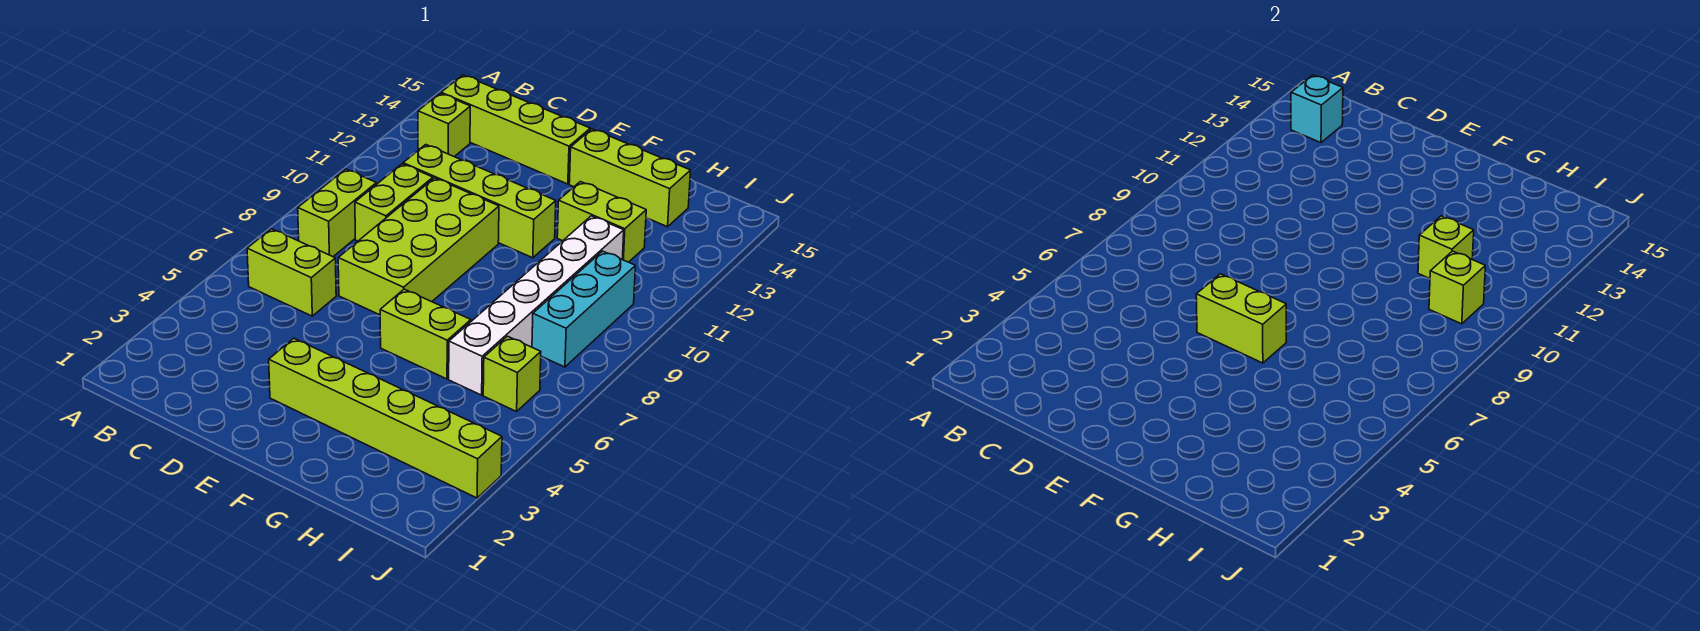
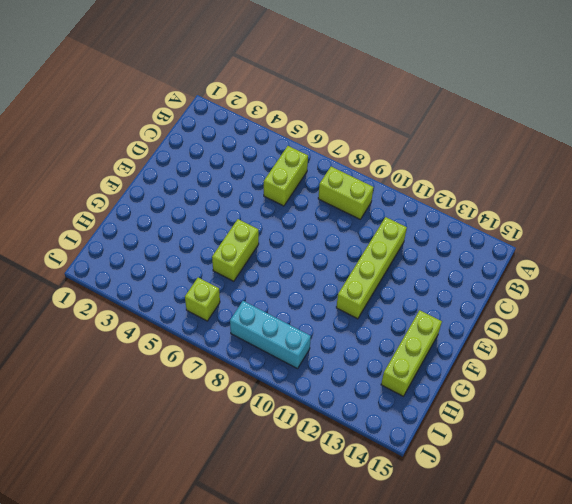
none -> lime brick B13 level 1
none -> lime brick B14:E14 level 1
none -> lime brick C9:C10 level 1

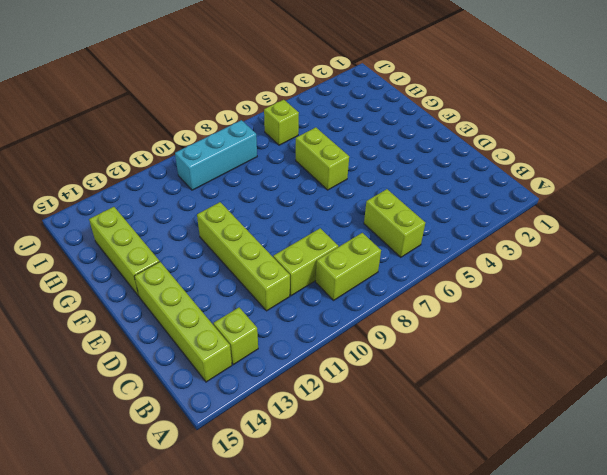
none -> lime brick D7:E10 level 1
none -> lime brick E3:J3 level 1
none -> lime brick G12:H12 level 1

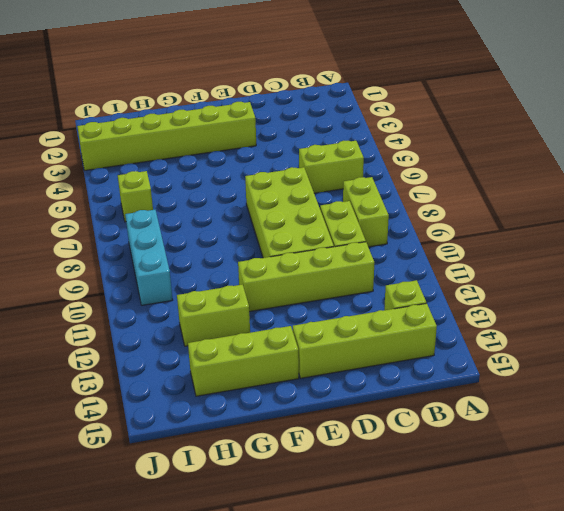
none -> lime brick F6:G6 level 1
none -> white brick H6:H11 level 1
none -> cyan brick B14 level 2

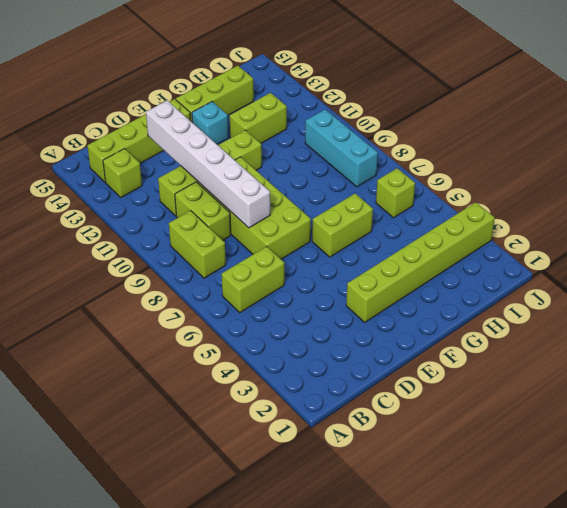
white brick D8:D13 level 2 -> white brick H6:H11 level 1
cyan brick F13 level 1 -> cyan brick B14 level 2
none -> lime brick E6:F6 level 2
none -> lime brick H11 level 2
none -> lime brick I10 level 2

